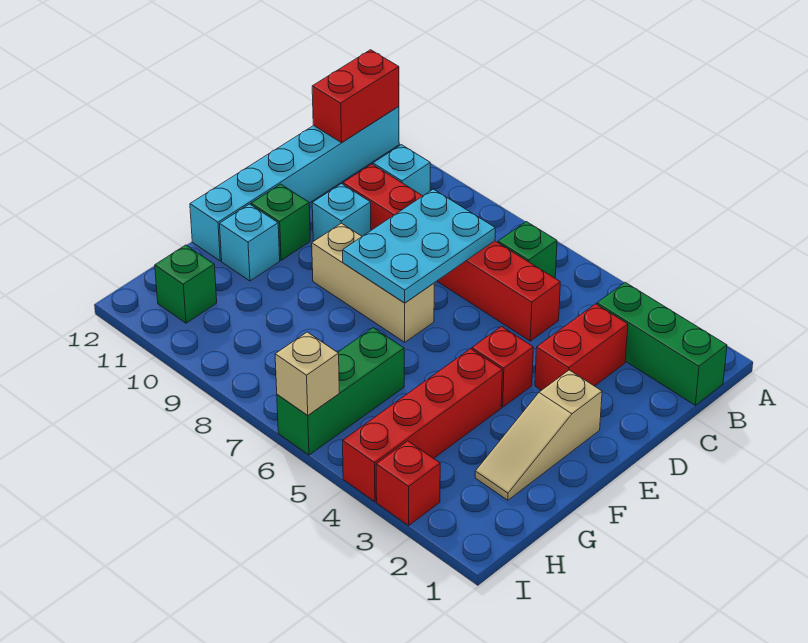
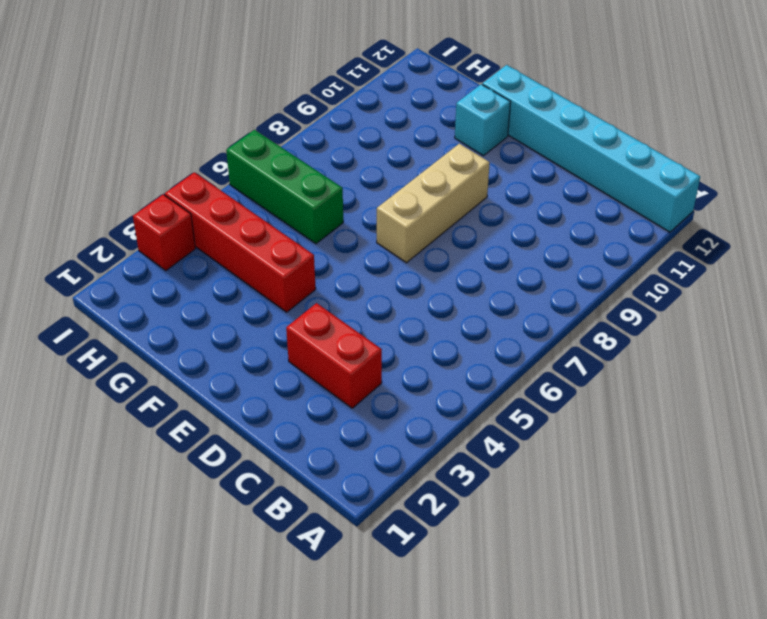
none -> green brick B1:B3 level 1
none -> green brick B6 level 1
none -> cyan brick B10 level 1

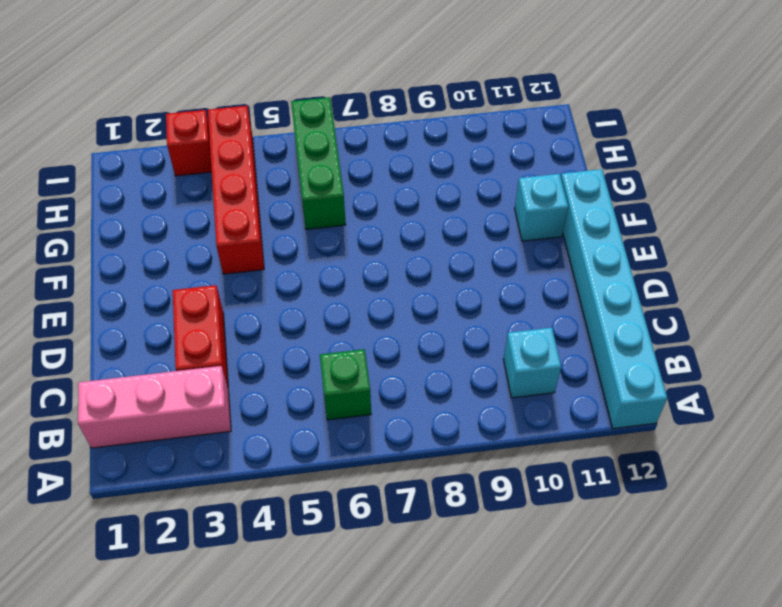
pink brick B1:B3 level 1 -> green brick B1:B3 level 1
none -> red brick C5:C10 level 1
none -> cyan brick D10 level 1
none -> tan slope E2:G2 level 1 top E

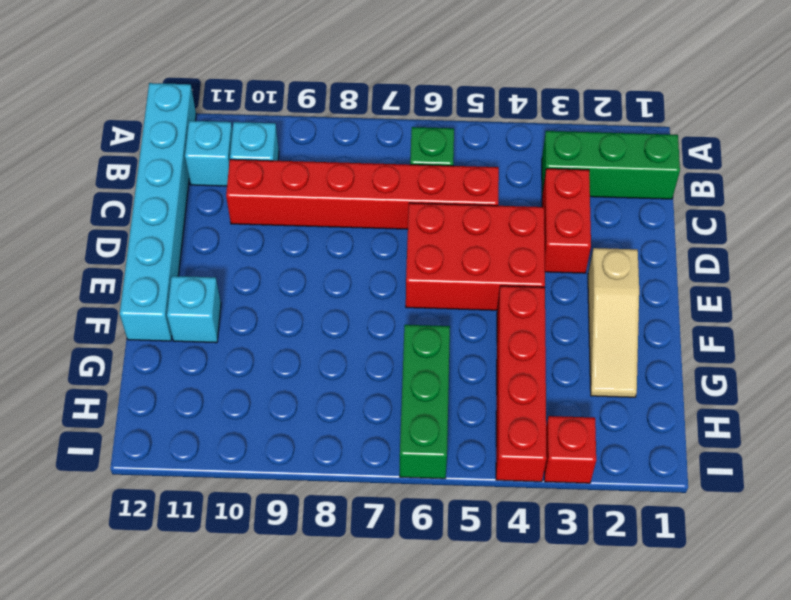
cyan brick B11 level 1 -> cyan brick D10 level 1
red brick D4:E6 level 1 -> red brick E4 level 1
none -> tan brick E7:E9 level 1
none -> green brick E11 level 1
none -> green brick H11 level 1

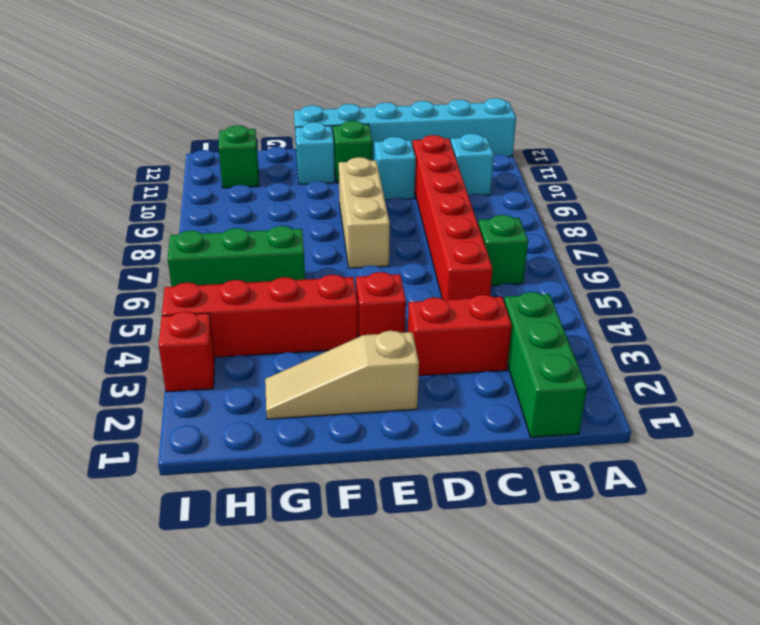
none -> red brick A12:B12 level 2
none -> cyan plate C7:E8 level 2
none -> tan brick I6 level 2

